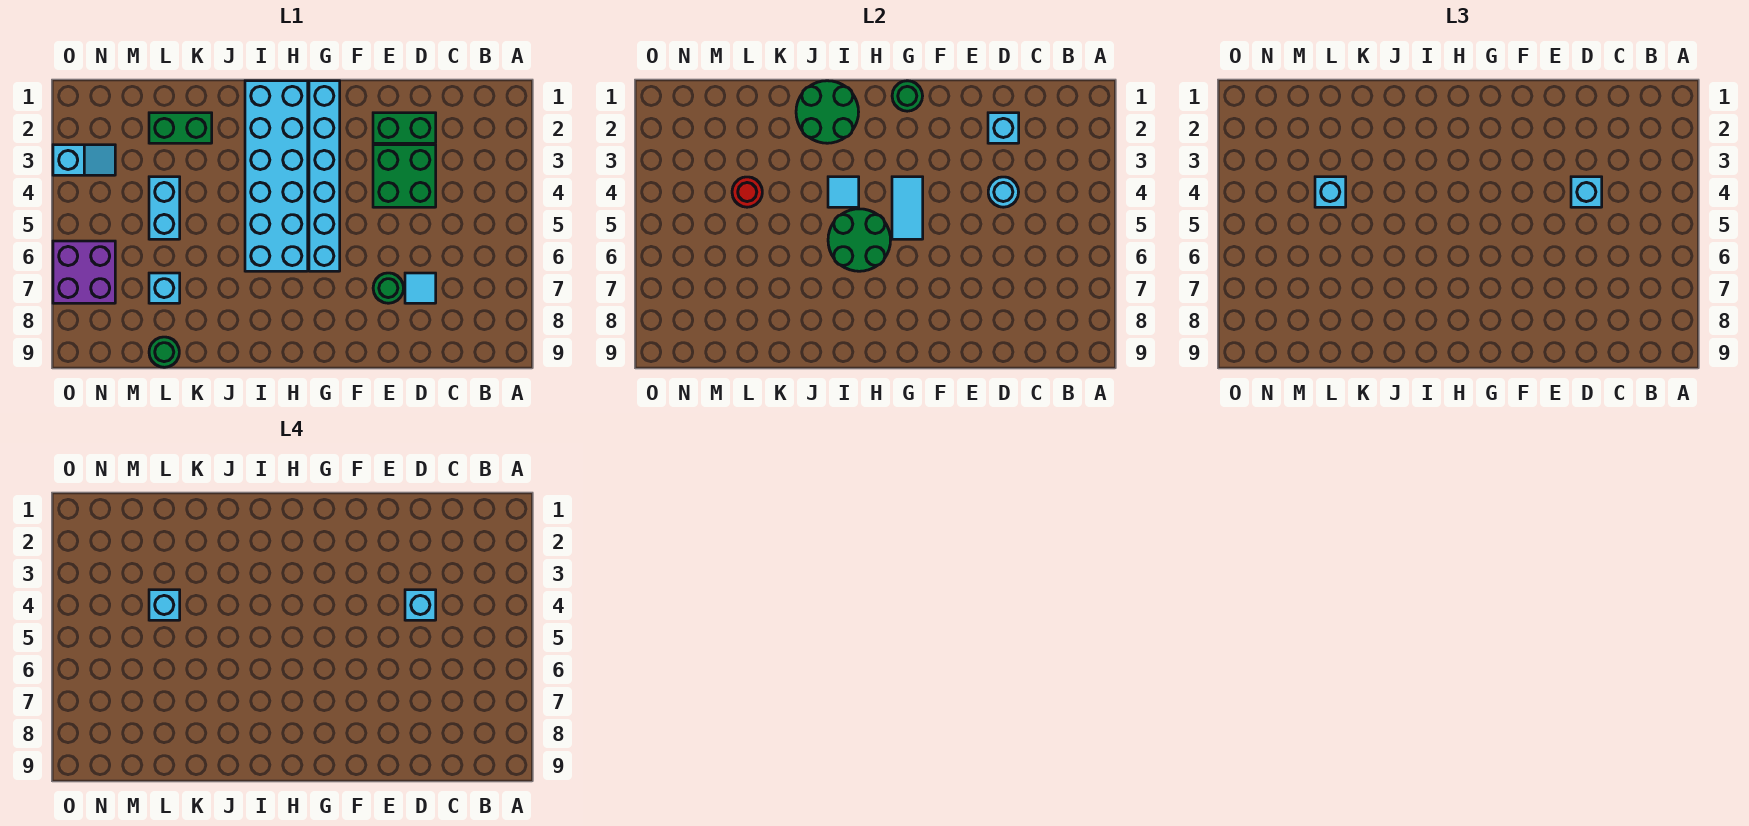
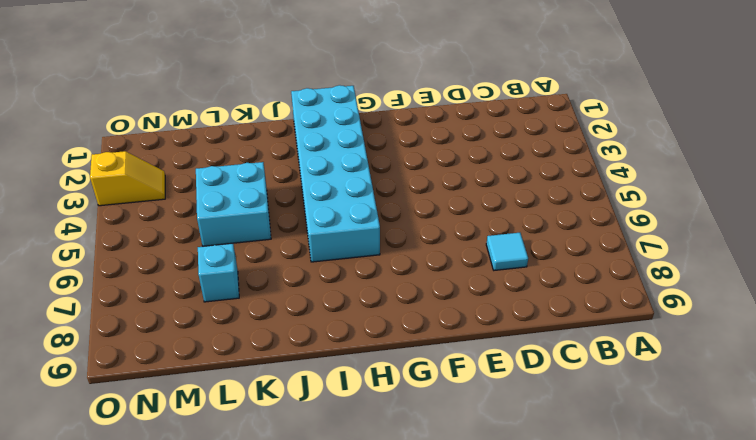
cyan brick K4:L5 level 1 -> cyan brick L4:L5 level 1
yellow slope N3:O3 level 1 top O -> cyan slope N3:O3 level 1 top O
none -> green brick D2:E2 level 1
none -> green brick D3:E4 level 1
none -> green round brick E7 level 1

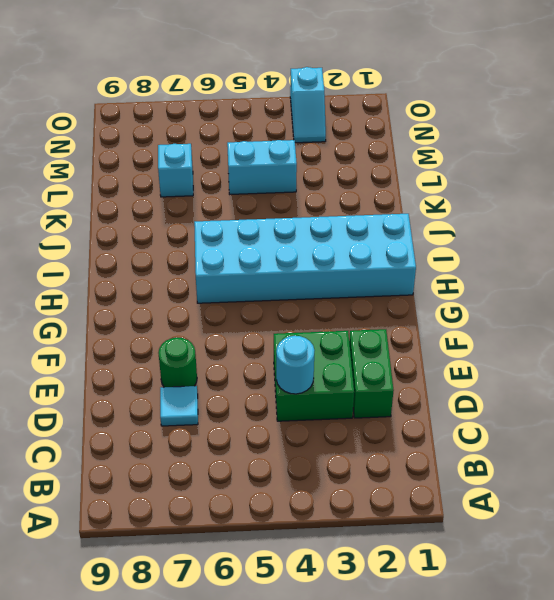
none -> cyan brick G1:G6 level 1
none -> green brick K2:L2 level 1
none -> green round brick L9 level 1

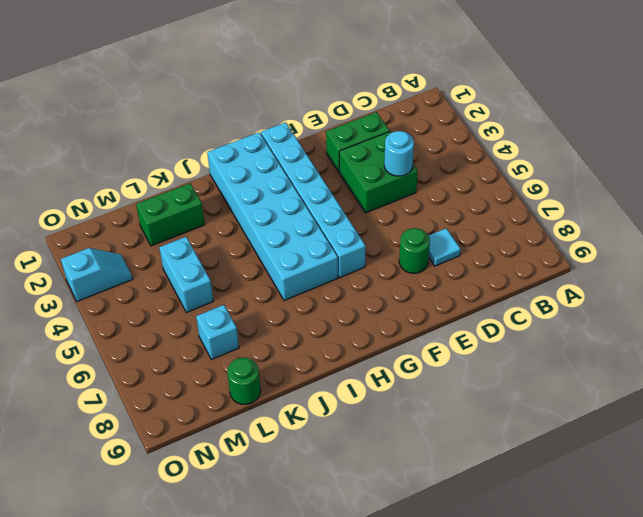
none -> purple brick N6:O7 level 1
none -> cyan brick D2 level 2
none -> green round brick G1 level 2

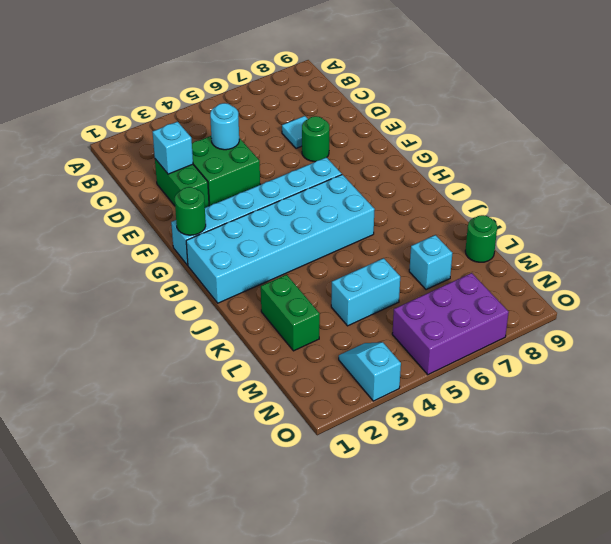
purple brick N5:O7 level 1 -> purple brick N6:O7 level 1
none -> cyan tile G4:G5 level 2
none -> green round brick H5:I6 level 2
none -> green round brick I1:J2 level 2

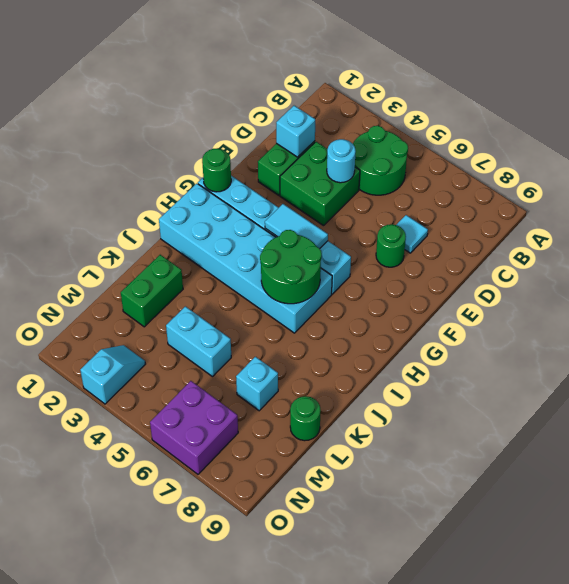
green round brick B4:C5 level 1 -> green round brick I1:J2 level 2
none -> cyan tile I4 level 2
none -> red round brick L4 level 2
none -> cyan brick D4 level 3

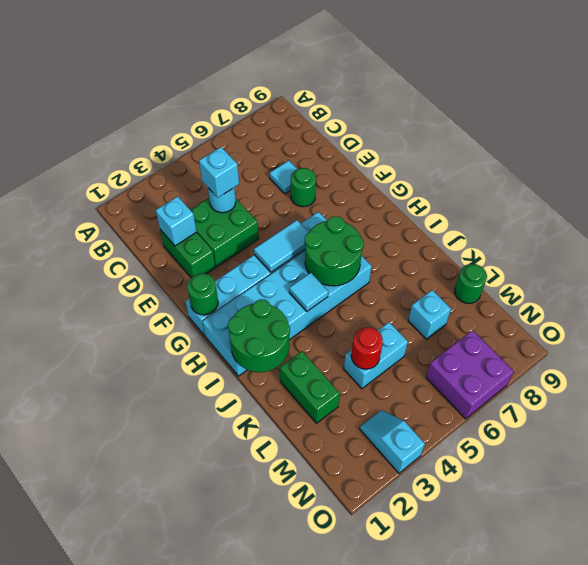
none -> cyan brick L4 level 3
none -> cyan brick D4 level 4
none -> cyan brick L4 level 4

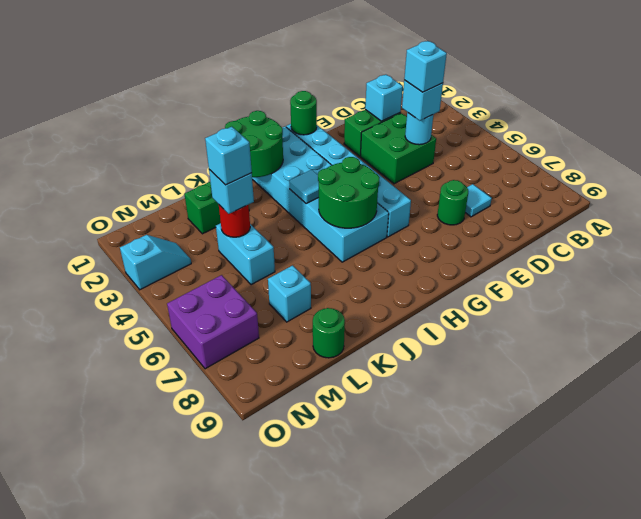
none -> cyan tile G4:G5 level 2

